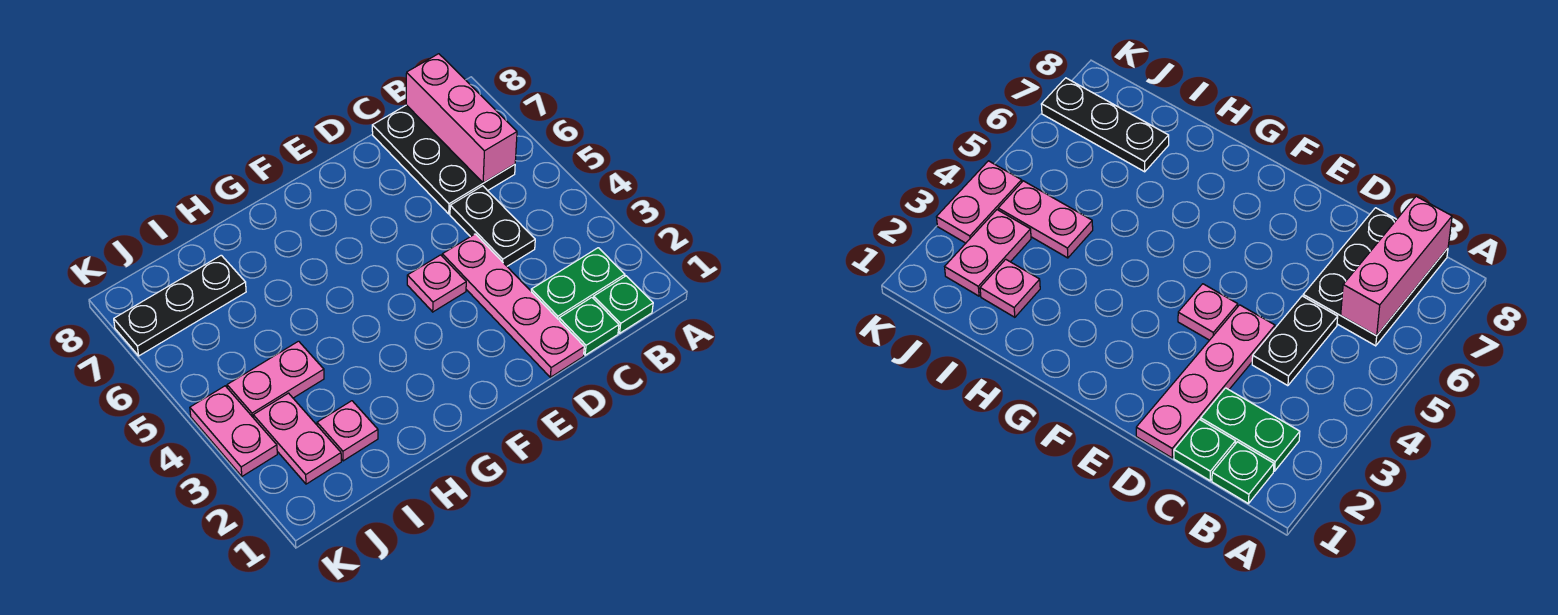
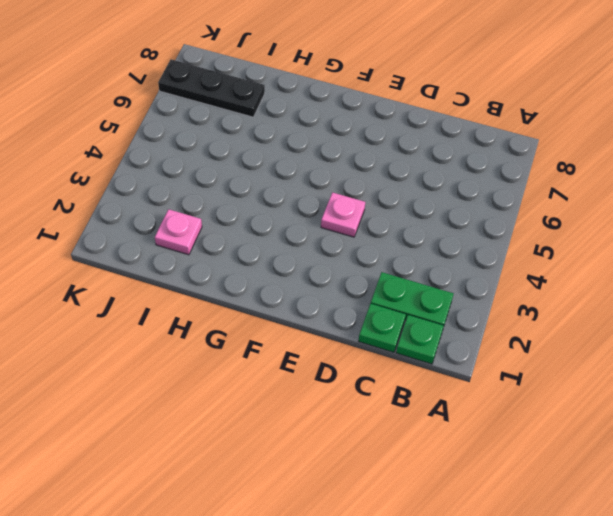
none -> black plate B6:C8 level 1
none -> black plate C4:C5 level 1
none -> pink plate D1:D4 level 1

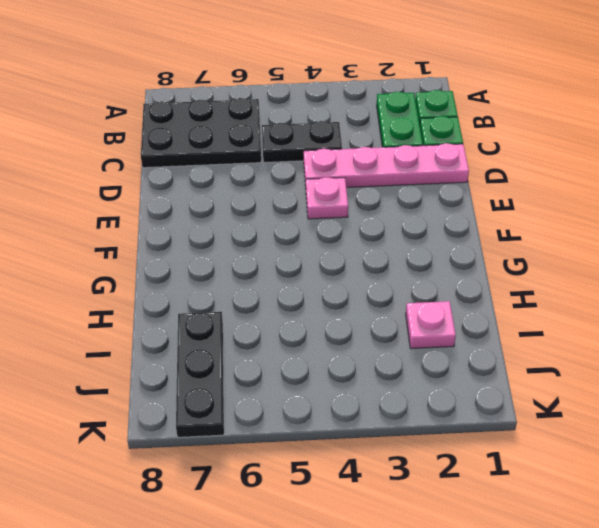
none -> pink plate I4:J4 level 1
none -> pink plate J2:J3 level 1
none -> pink plate K3:K4 level 1

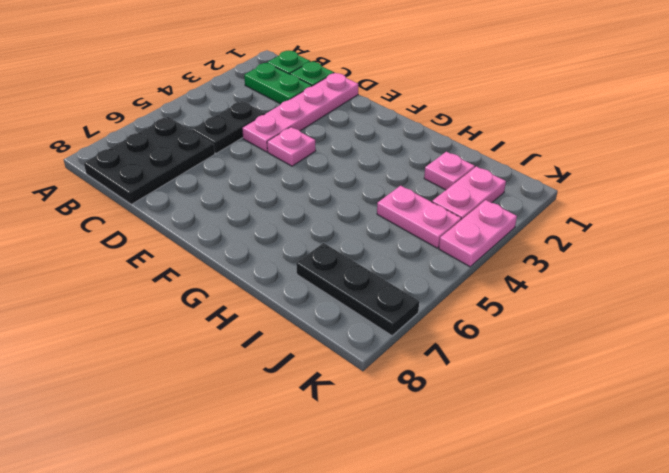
none -> pink brick B6:B8 level 2

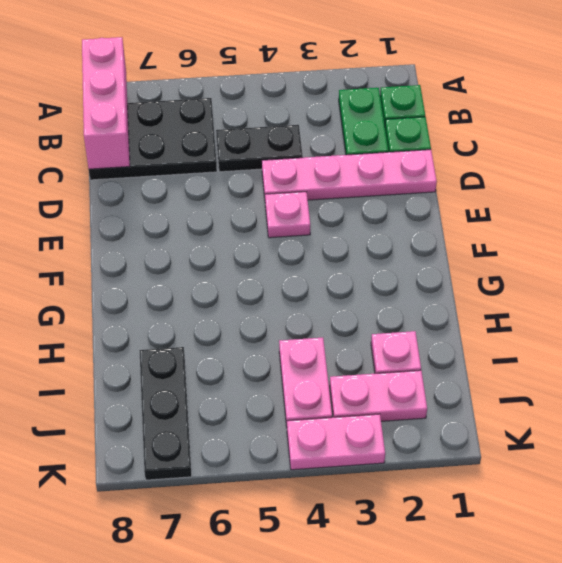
pink brick A8:C8 level 2 -> pink brick B6:B8 level 2

